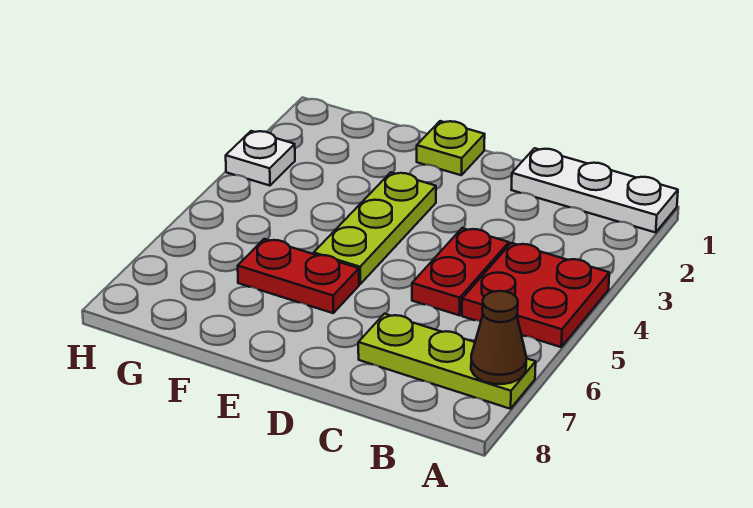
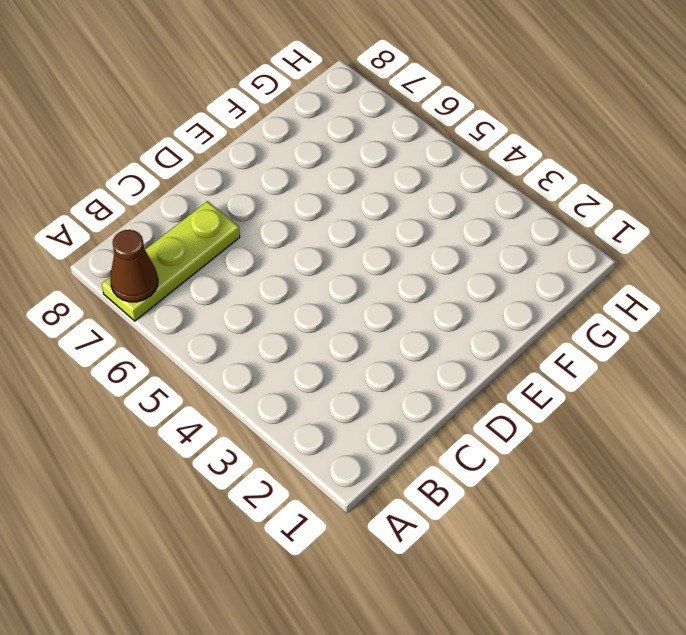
none -> white plate A1:C1 level 1
none -> red plate A4:B5 level 1

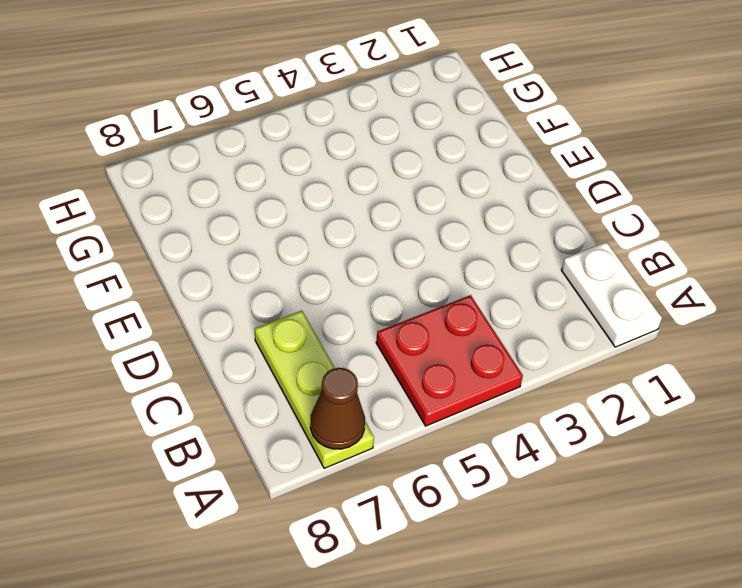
white plate A1:B1 level 1 -> white plate A1:C1 level 1
none -> red plate C4:C5 level 1
none -> lime plate E1 level 1

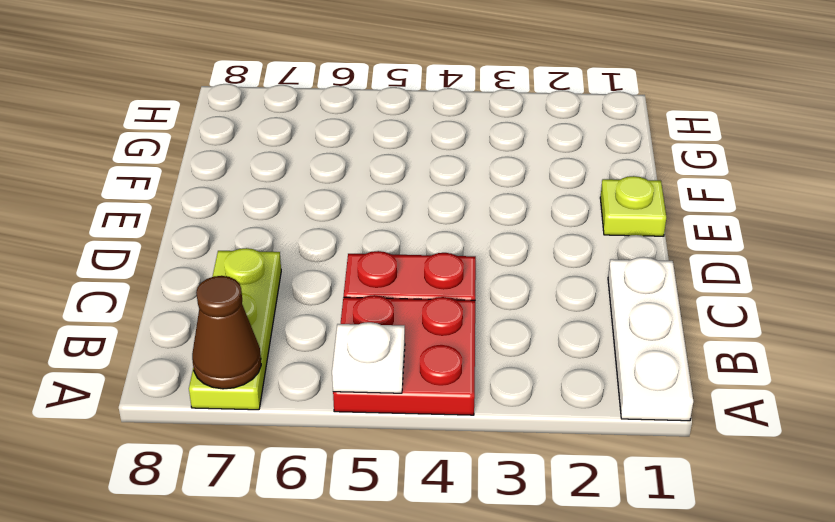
white plate A5 level 2 -> white plate H3 level 1
none -> lime plate E3:E5 level 1
none -> red plate E6:F6 level 1

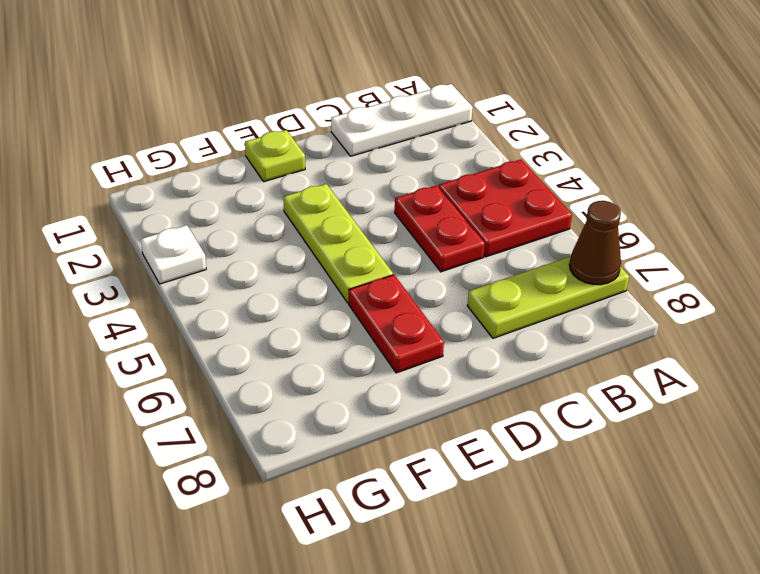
red plate E6:E7 level 1 -> red plate E6:F6 level 1

